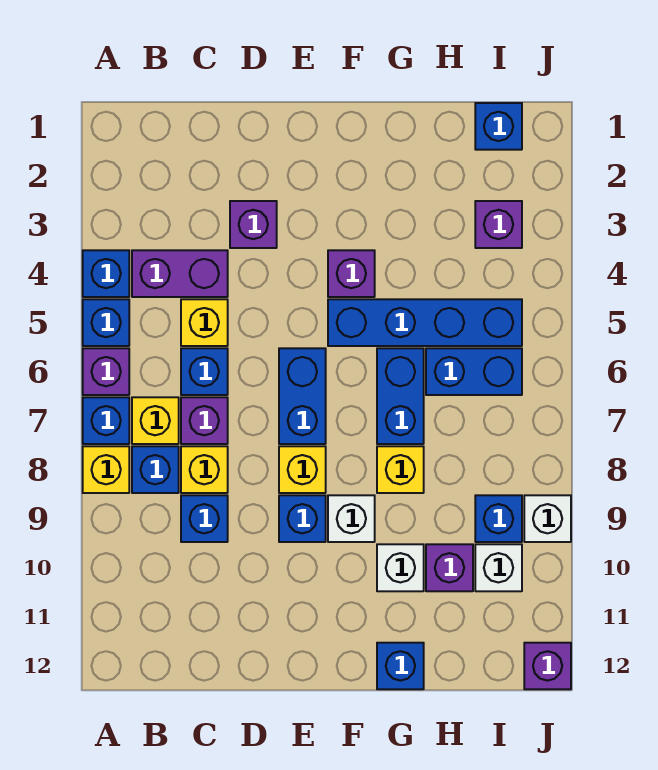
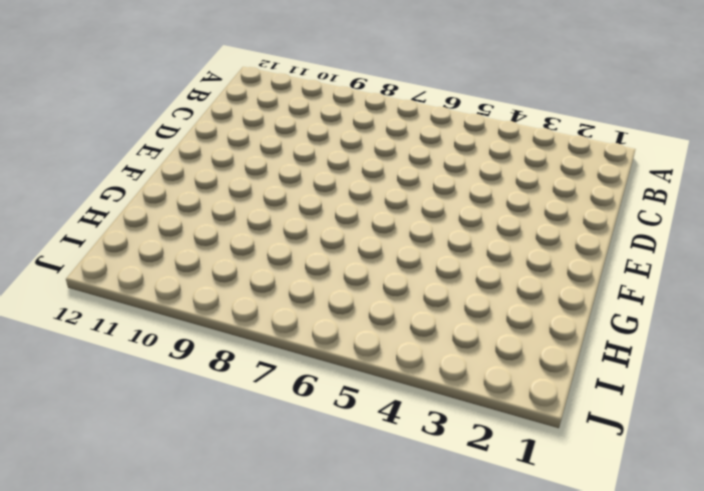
none -> blue brick A4 level 1
none -> blue brick A5 level 1
none -> purple brick A6 level 1
none -> blue brick A7 level 1

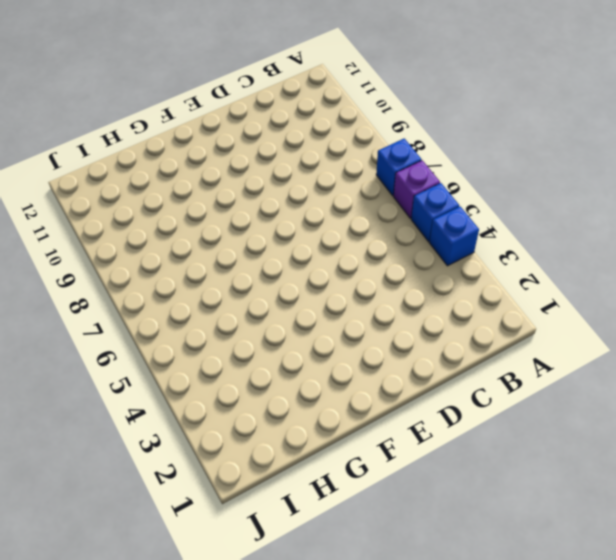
none -> yellow brick A8 level 1
none -> purple brick B4:C4 level 1
none -> yellow brick B7 level 1
none -> blue brick B8 level 1

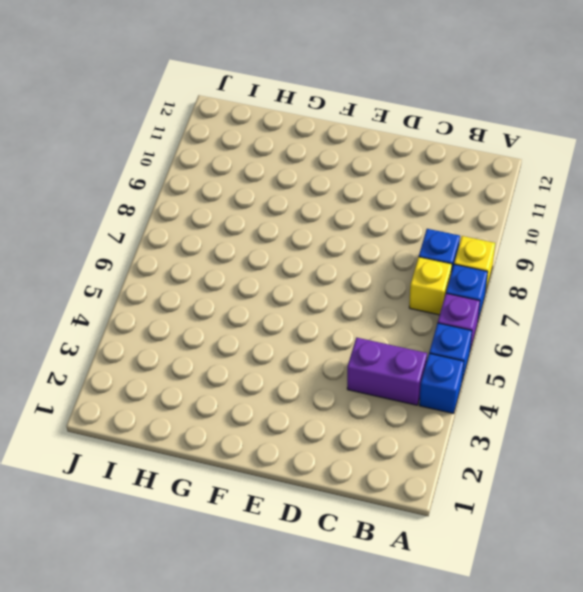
none -> yellow brick C5 level 1
none -> blue brick C6 level 1
none -> purple brick C7 level 1
none -> yellow brick C8 level 1

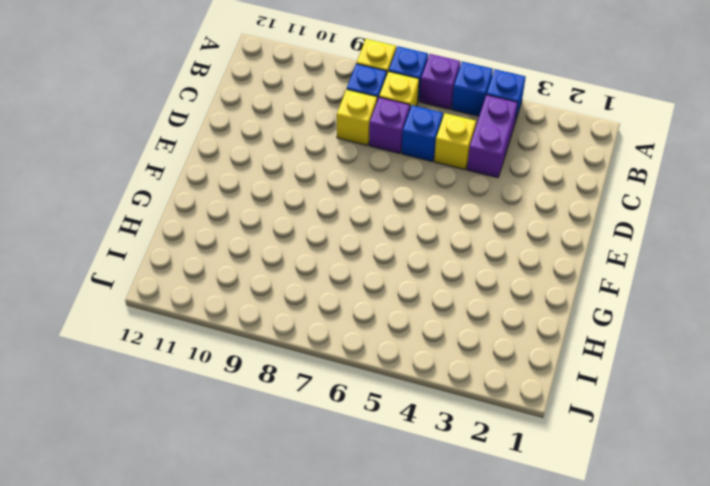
none -> blue brick C9 level 1
none -> purple brick D3 level 1
none -> blue brick E6:E7 level 1
none -> yellow brick E8 level 1

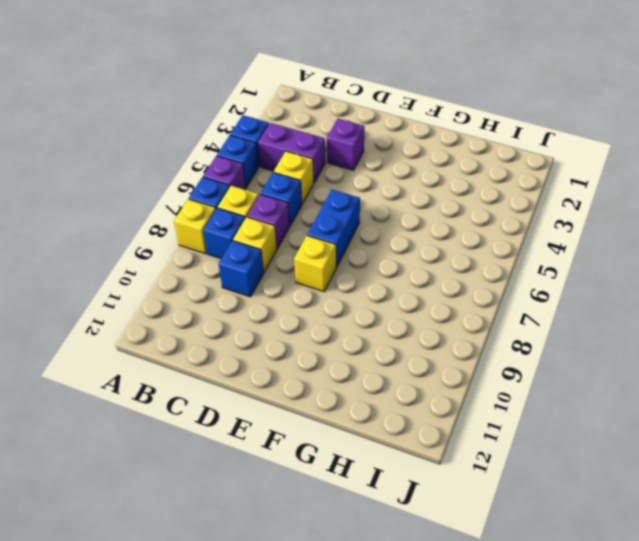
none -> blue brick E9 level 1
none -> purple brick F4 level 1
none -> blue brick F5:I5 level 1
none -> white brick F9 level 1

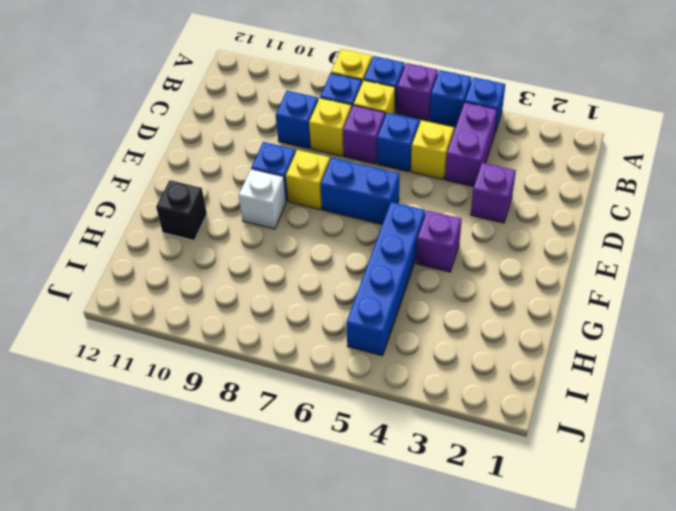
black brick G11 level 1 -> none
none -> blue brick G6:G7 level 1
none -> yellow brick G8 level 1
none -> white brick G10 level 1
none -> blue brick G12 level 1

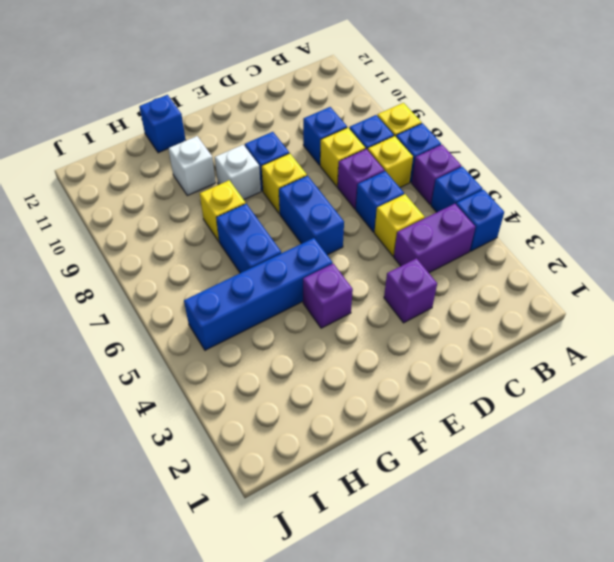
none -> blue brick H6:I6 level 1
none -> purple brick H10 level 1
none -> blue brick I1 level 1
none -> purple brick I3 level 1

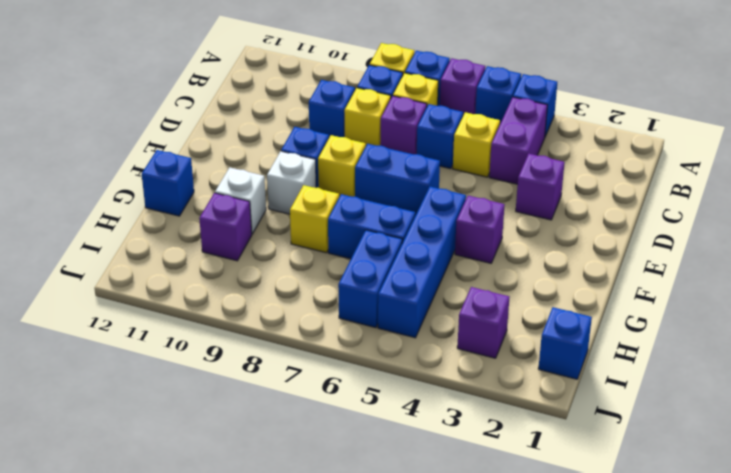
none -> blue brick I9 level 1
none -> white brick I10 level 1
none -> white brick J9 level 1
none -> purple brick J12 level 1

